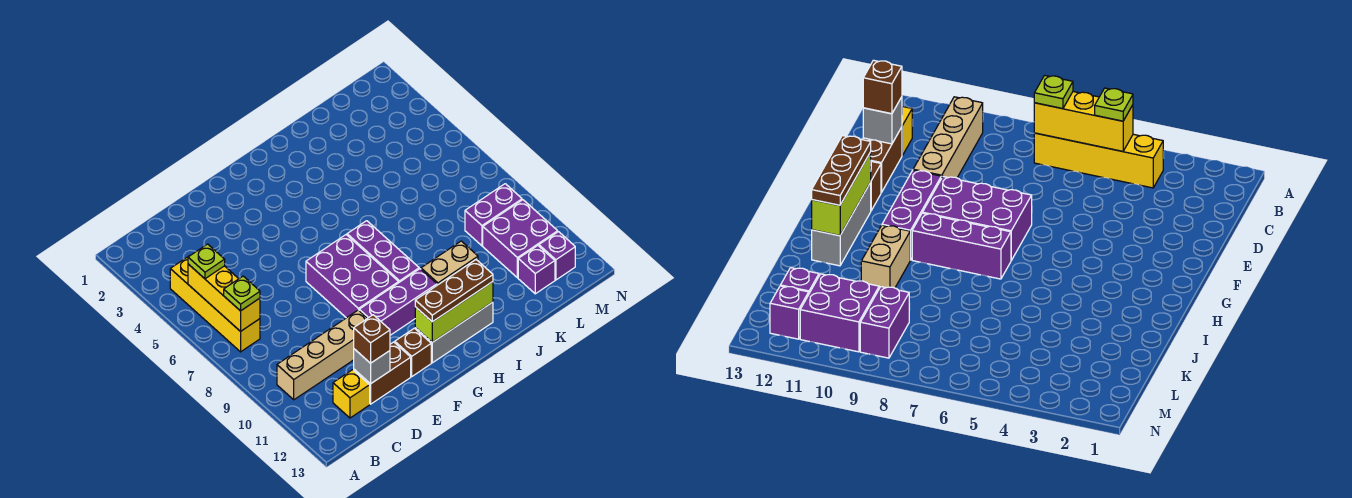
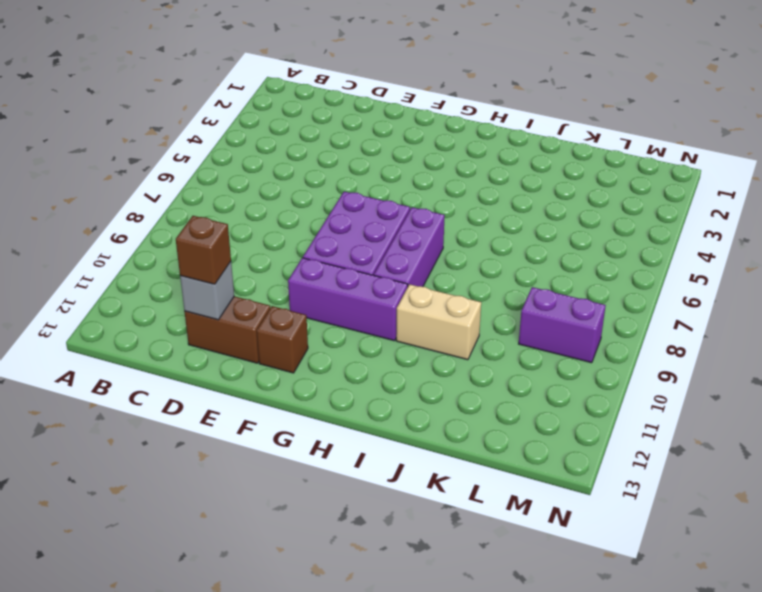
none -> yellow brick B4:B7 level 1
none -> tan brick B10:E10 level 1
none -> yellow brick C12 level 1

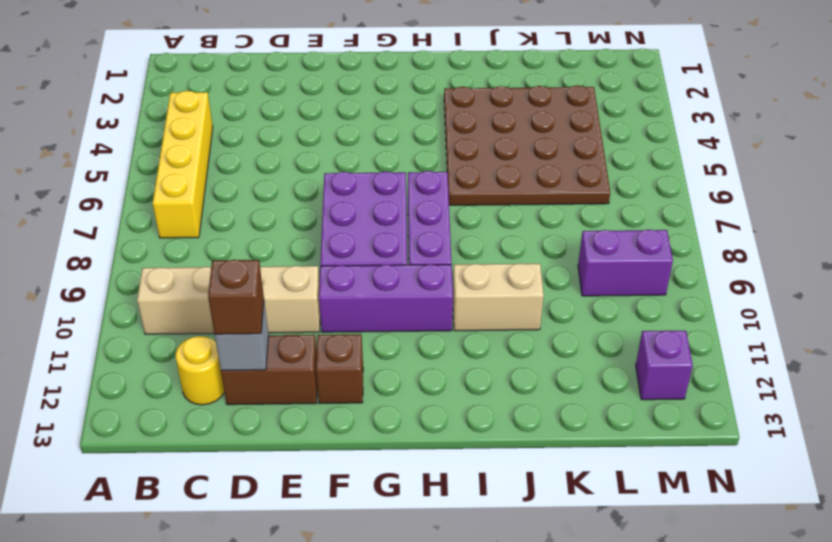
yellow round brick C12 level 1 -> yellow brick C12 level 1
brown plate I3:L6 level 1 -> none
none -> grey brick G12:I12 level 1
none -> purple brick L10:M11 level 1
none -> purple brick L12 level 1

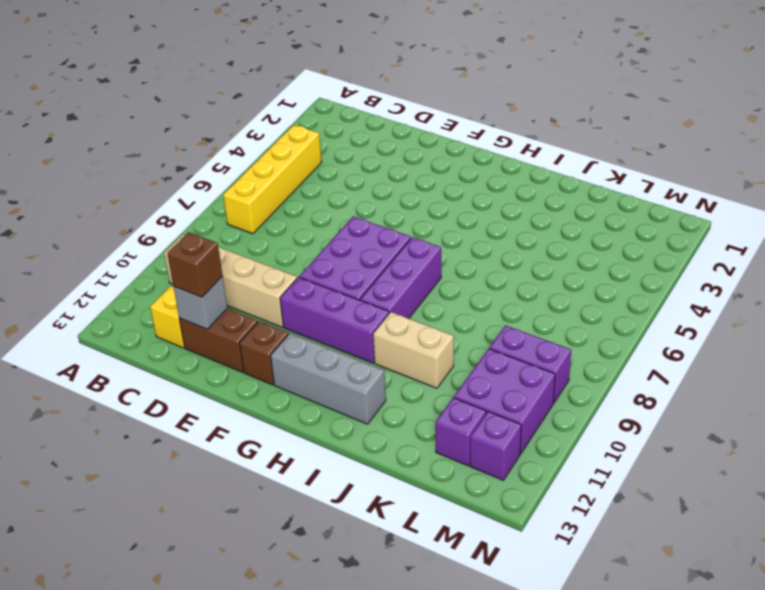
none -> yellow brick B5:B7 level 2
none -> lime brick G12:I12 level 2
none -> lime plate B5 level 3

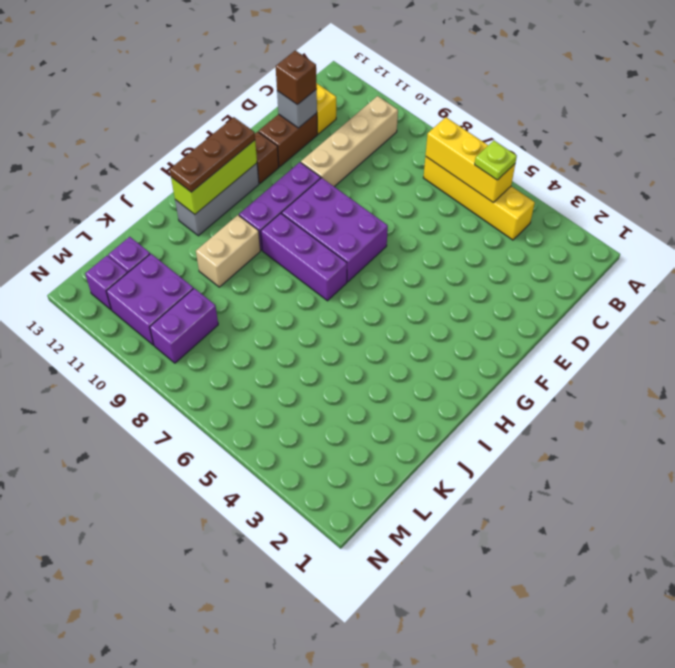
none -> lime plate B7 level 3

